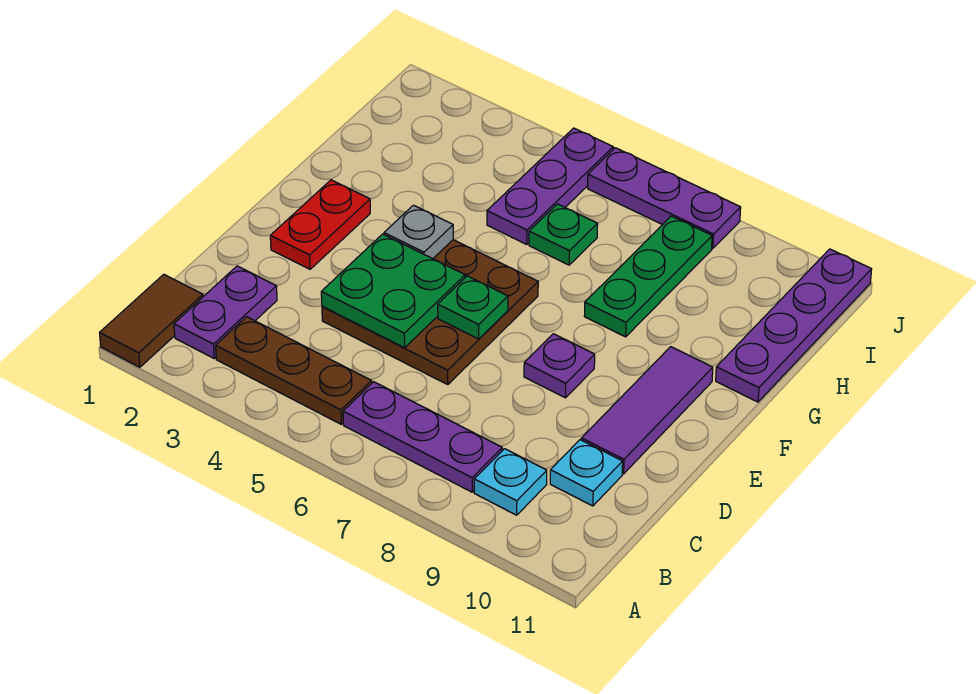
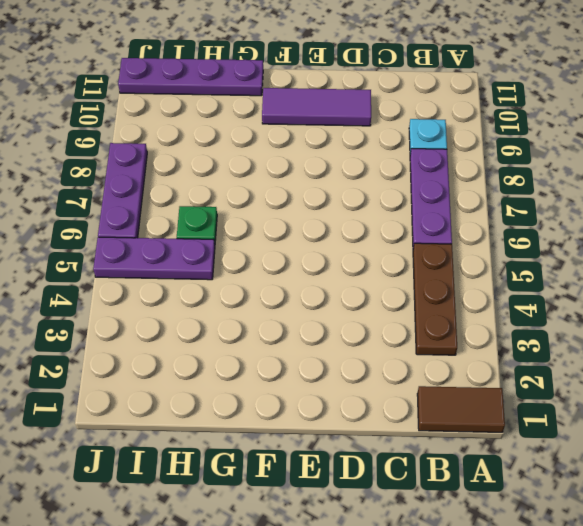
none -> purple plate B2:C2 level 1
none -> cyan plate C10 level 1
none -> brown plate D4:F6 level 1

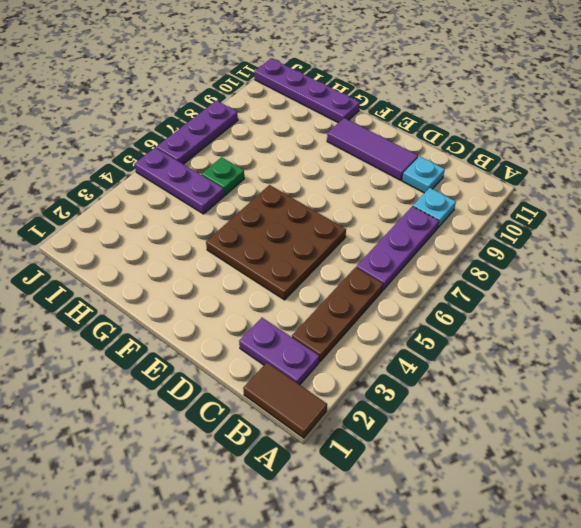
none -> red plate E2:F2 level 1
none -> purple plate E8 level 1
none -> green plate G8:I8 level 1

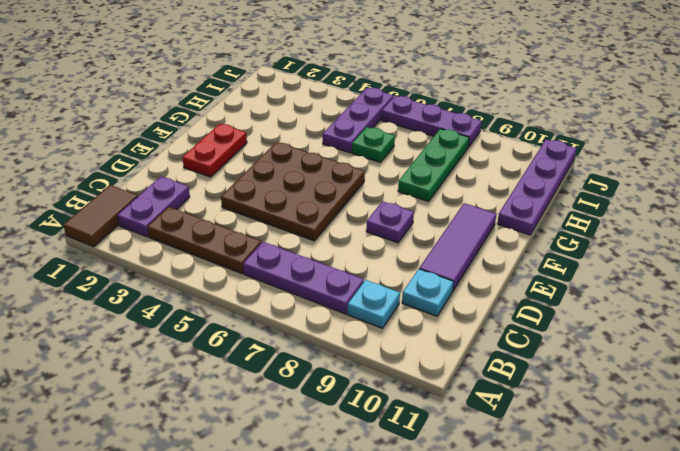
none -> green plate D4:E5 level 2
none -> green plate E6 level 2
none -> grey plate F4 level 2

